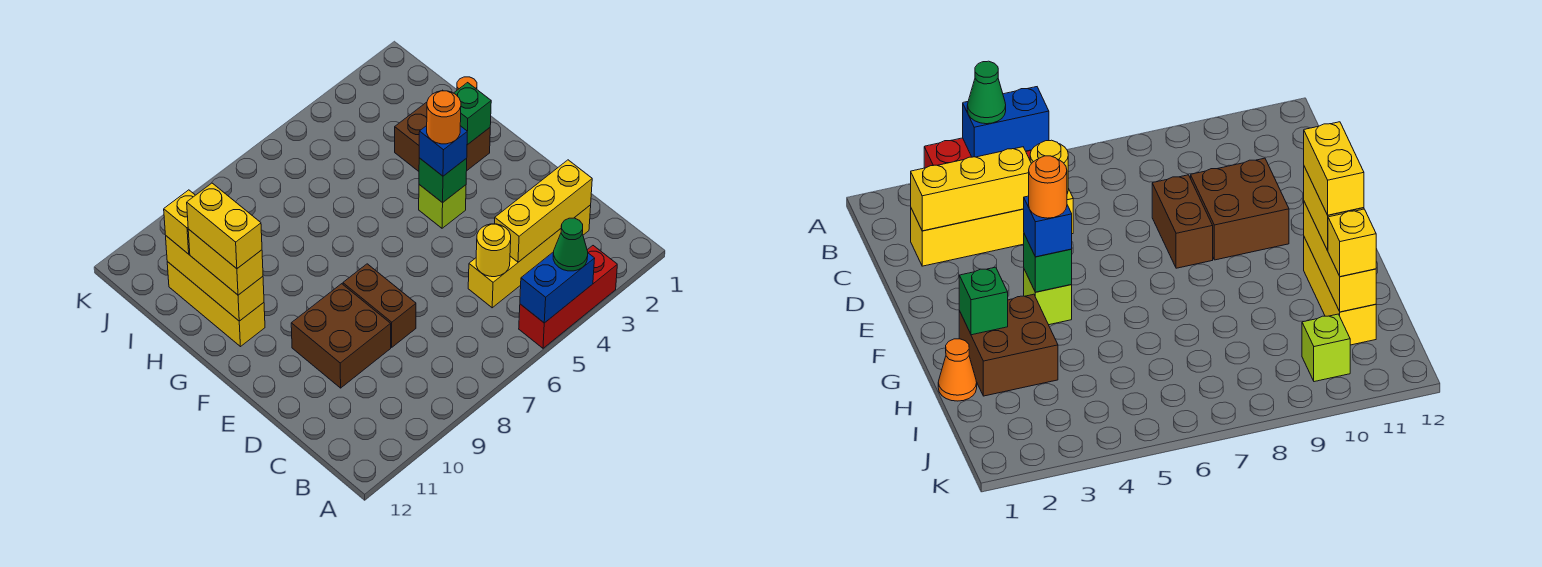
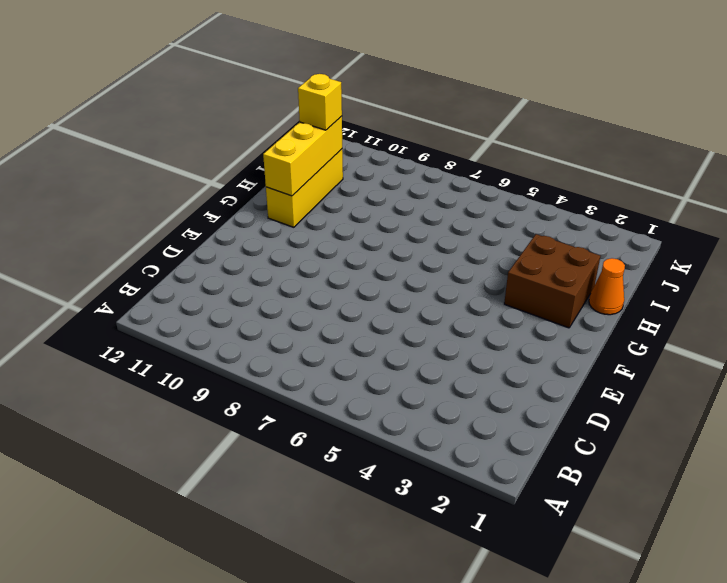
none -> red brick A3:A5 level 1
none -> yellow brick C2:C5 level 1
none -> brown brick D8:E8 level 1

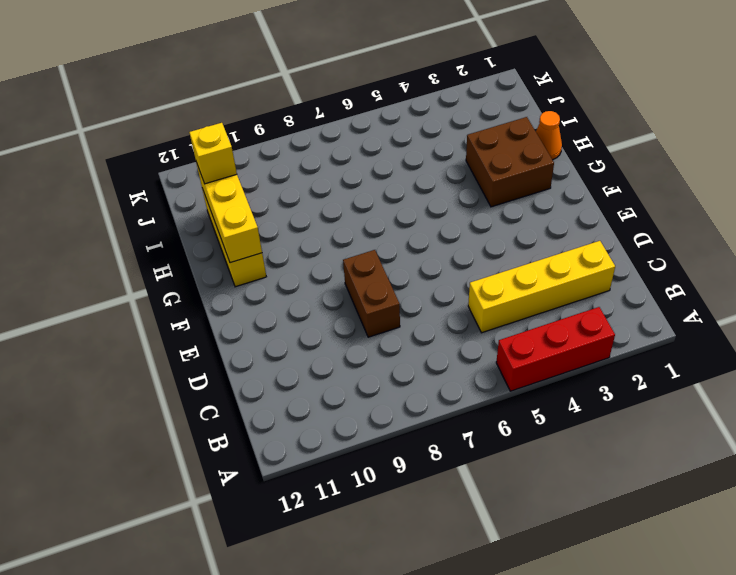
none -> brown brick D9:E10 level 1
none -> lime brick F4 level 1
none -> lime brick J10 level 1

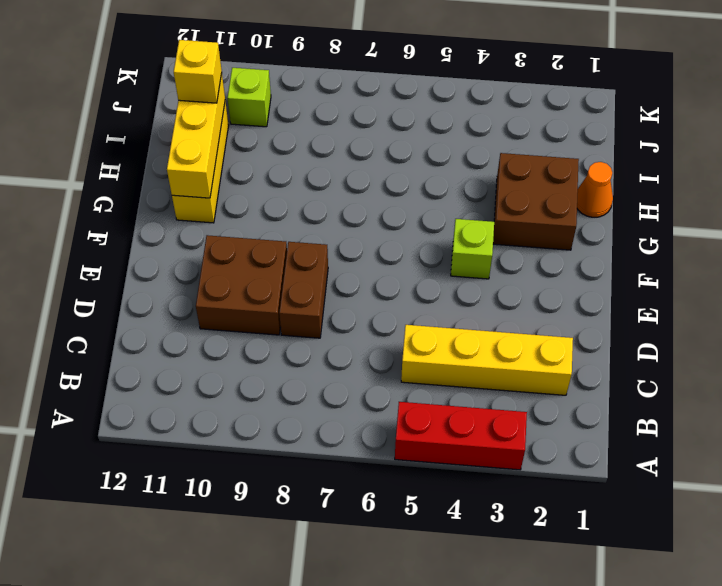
none -> blue brick A4:A5 level 2
none -> yellow brick C2:C4 level 2
none -> yellow round brick C5 level 2

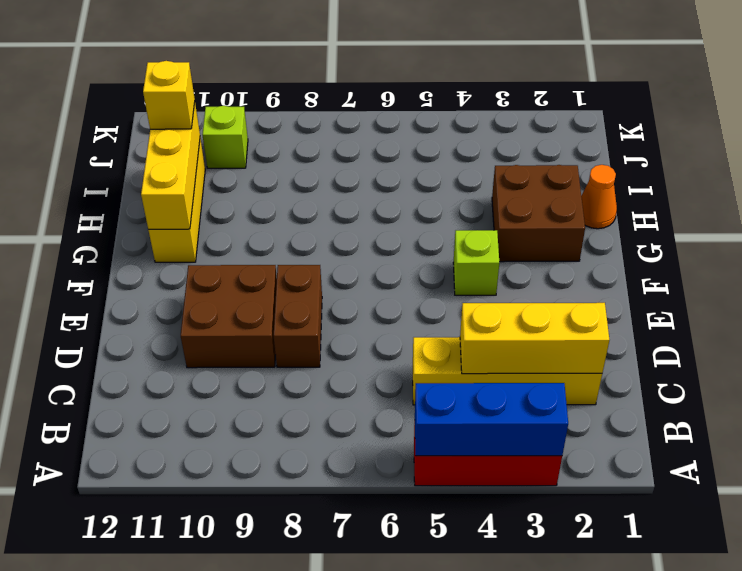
blue brick A3:A5 level 2 -> blue brick A4:A5 level 2
none -> yellow round brick C5 level 2
none -> green brick F4 level 2
none -> green brick G2 level 2

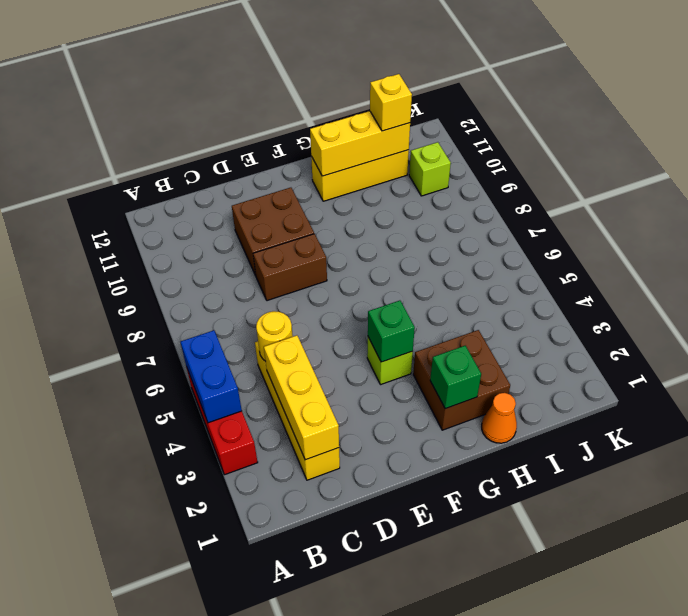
none -> green cone A4 level 3
none -> blue brick F4 level 3
none -> yellow brick G11:H11 level 3

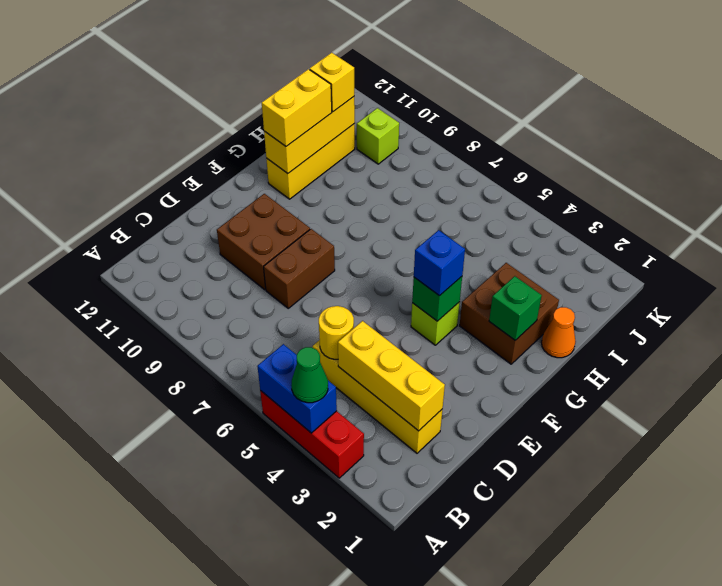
none -> orange round brick F4 level 4
none -> yellow brick G11:H11 level 4

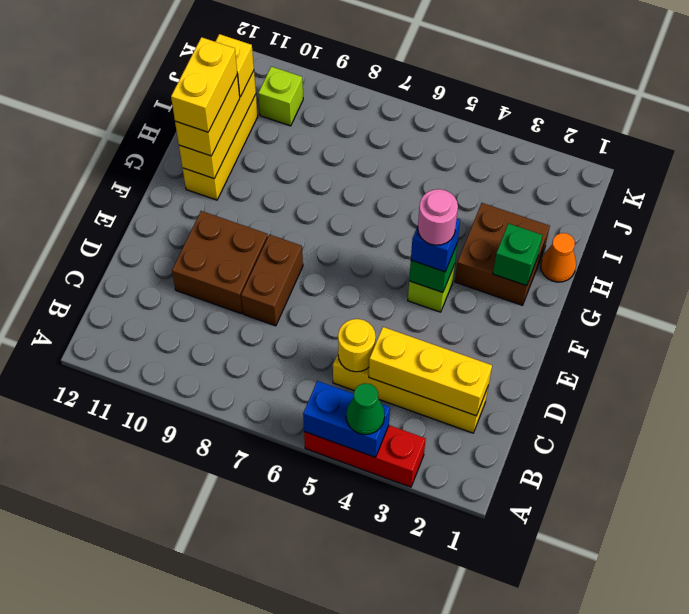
pink round brick F4 level 4 -> orange round brick F4 level 4

